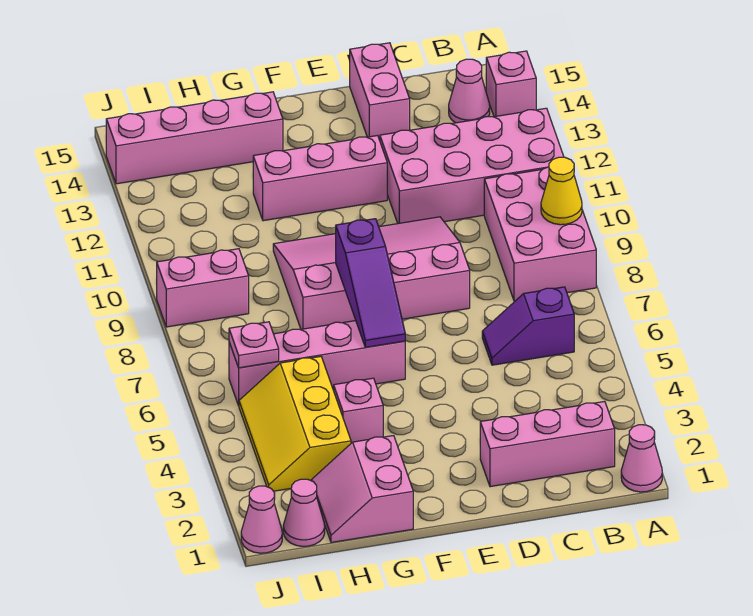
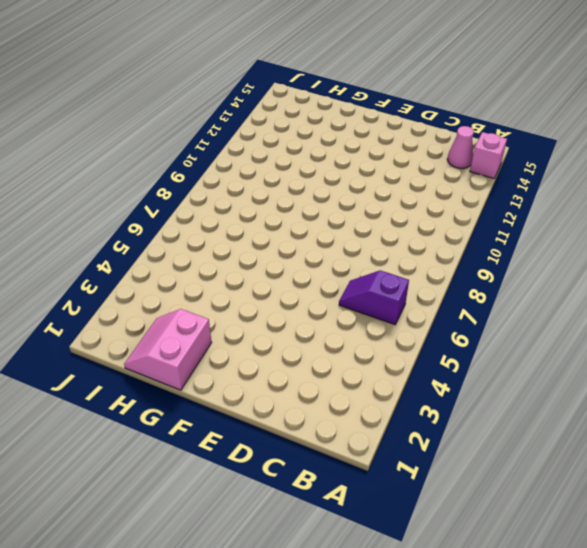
none -> pink cone A1 level 1
none -> pink brick A8:B10 level 1
none -> pink brick A11:D12 level 1

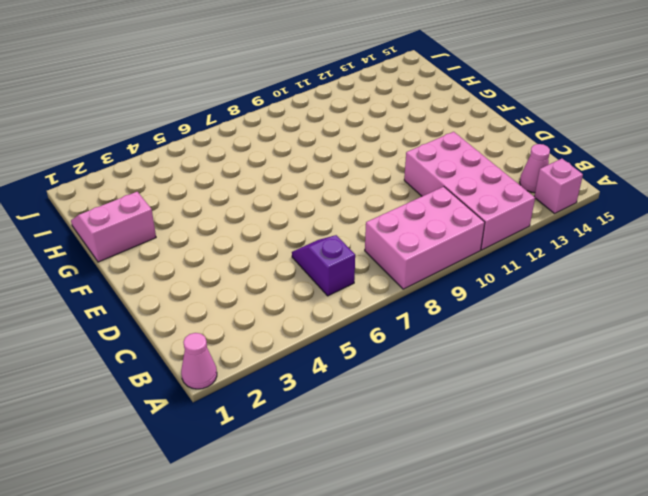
none -> pink brick B2:D2 level 1
none -> pink slope D8:G10 level 1 top 8
none -> pink brick D14:D15 level 1

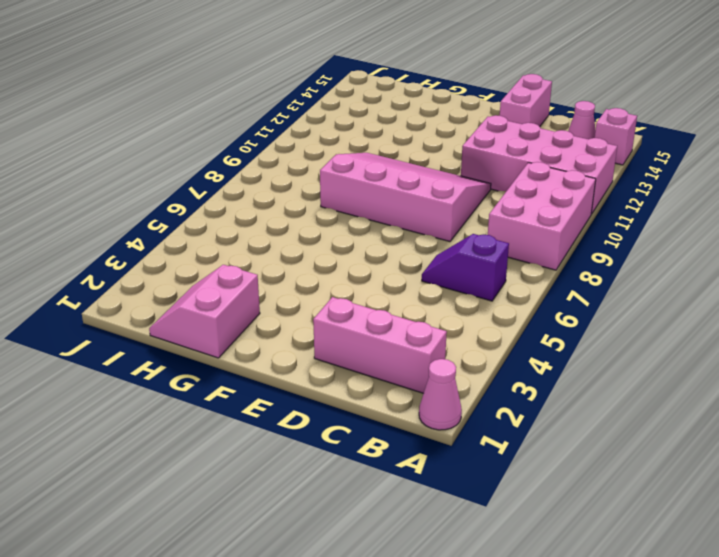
none -> pink brick E12:G12 level 1
none -> pink brick F6:I6 level 1
none -> pink brick G4 level 1

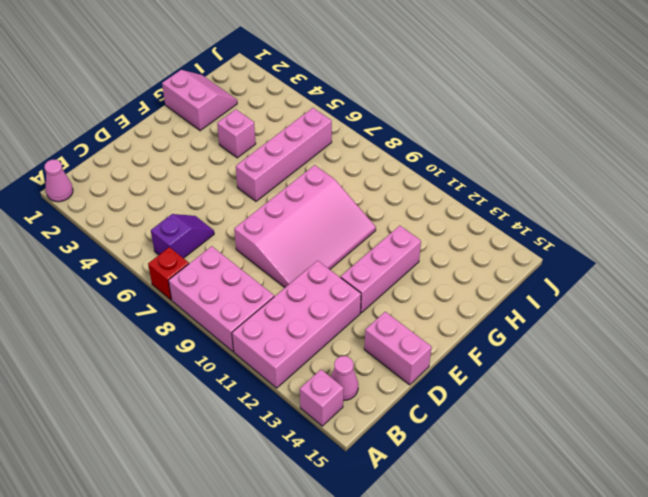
red brick A7 level 1 -> none
none -> pink brick B2:D2 level 1
none -> pink brick G14:J14 level 1
none -> yellow slope H3:I5 level 1 top H

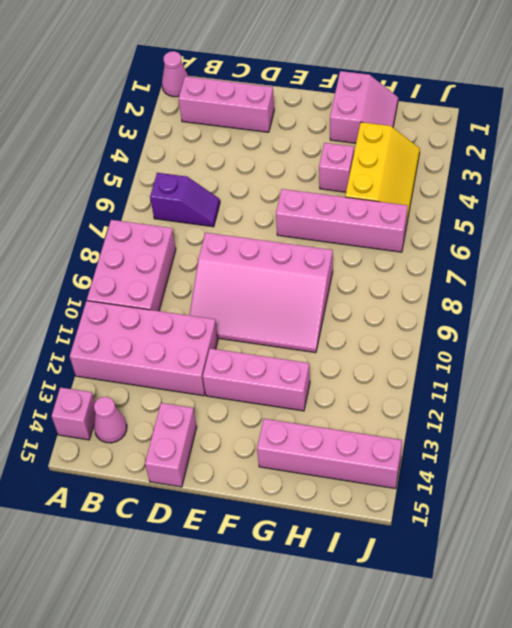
none -> pink cone I1 level 1
none -> pink brick I9:J9 level 1
none -> pink cone J1 level 1

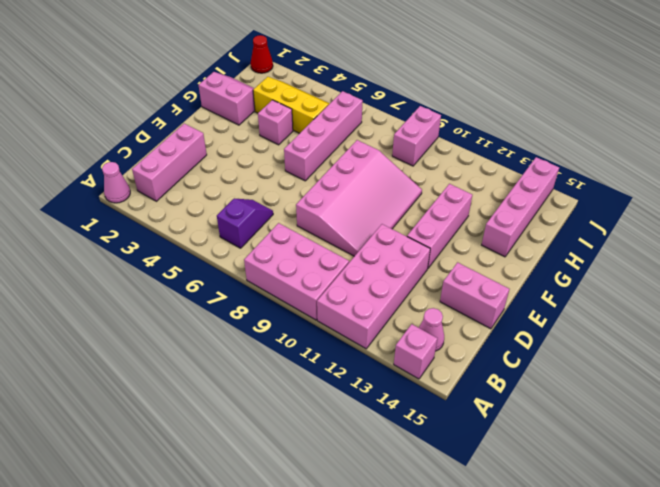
red cone J1 level 1 -> pink cone J1 level 1
none -> pink cone I1 level 1
none -> yellow cone A9 level 2
none -> purple slope F6:F8 level 2 top 8

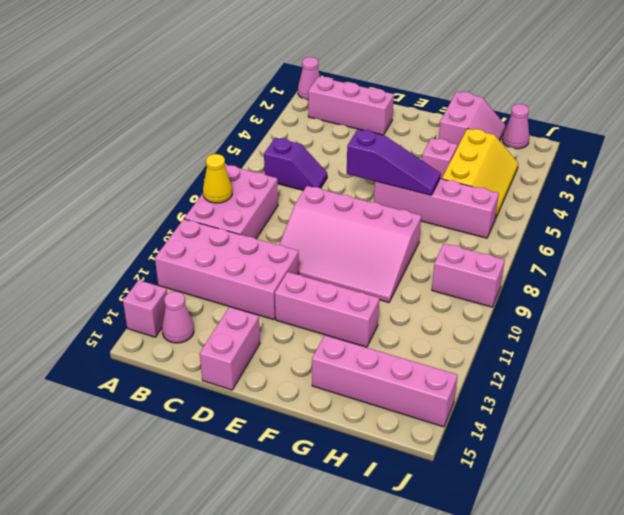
purple slope E6:G6 level 2 top E -> purple slope F6:F8 level 2 top 8
none -> pink cone J1 level 1
none -> pink plate I6 level 2

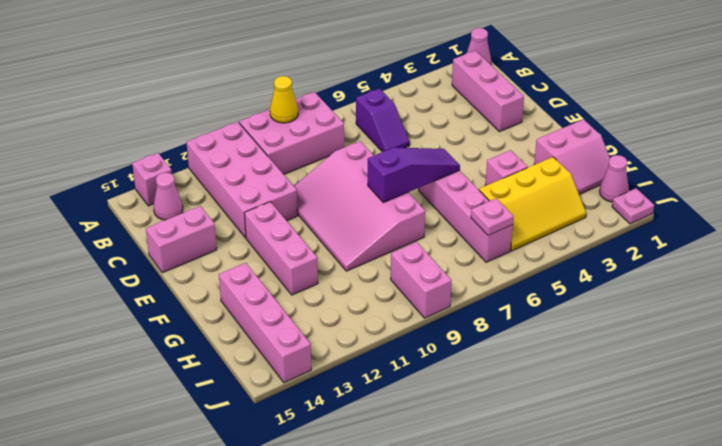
pink plate J1 level 1 -> pink cone J1 level 1

